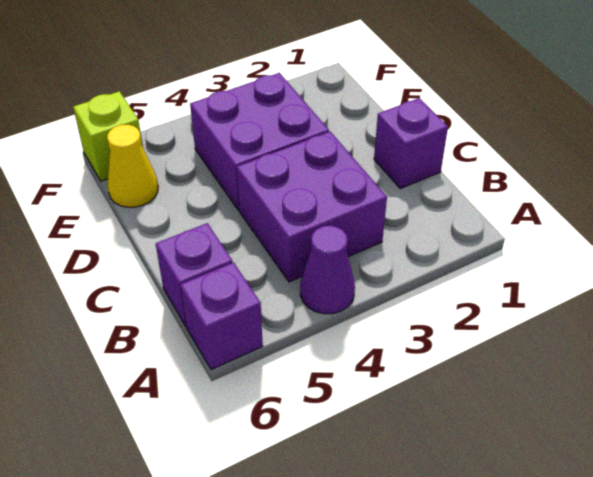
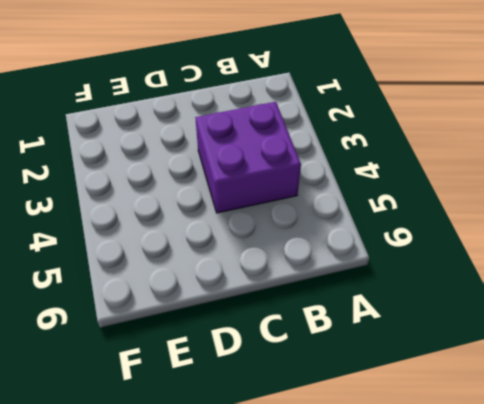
none -> purple cone A4 level 1
none -> purple brick A6 level 1

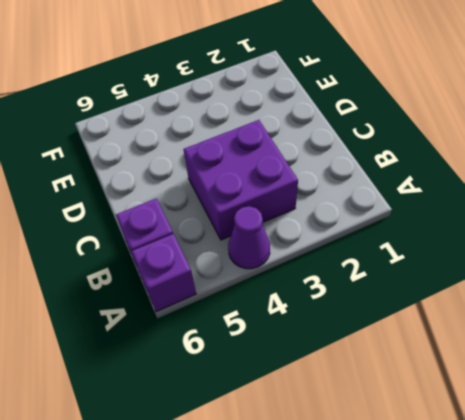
none -> purple brick C1 level 1
none -> purple brick D3:E4 level 1

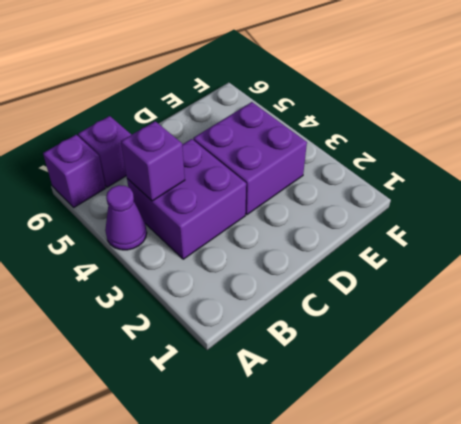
purple brick B4 level 2 -> purple brick C1 level 1
none -> yellow cone E6 level 1
none -> lime brick F6 level 1

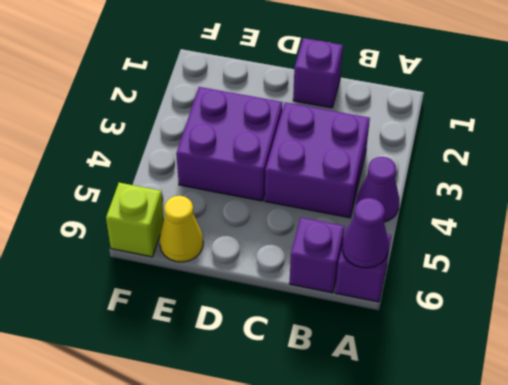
purple cone A6 level 2 -> none

